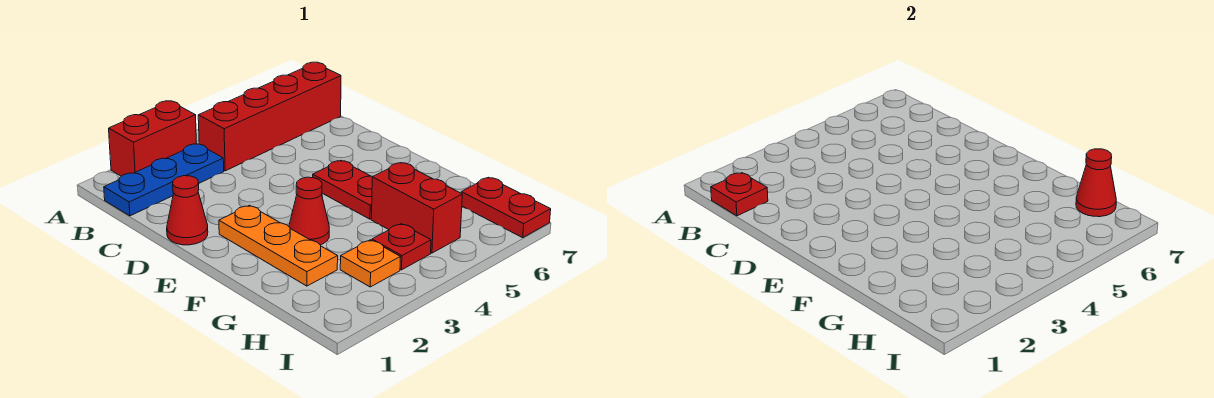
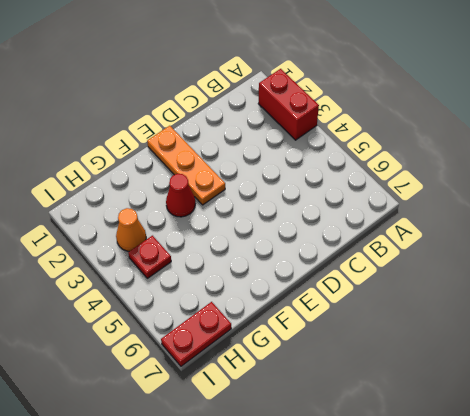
orange plate E1:E3 level 1 -> orange plate E2:G2 level 1
orange cone H3 level 1 -> orange plate H3 level 1
none -> blue plate B1:B3 level 1
none -> red brick B4:B7 level 1
none -> red cone D1 level 1

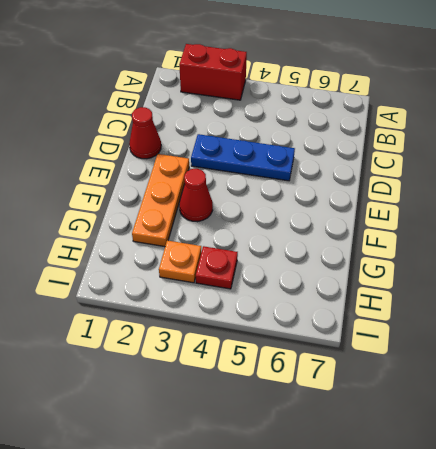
blue plate D3:D5 level 1 -> blue plate B1:B3 level 1
none -> red brick B4:B7 level 1
none -> red plate E5:F5 level 1
none -> red brick G5:H5 level 1

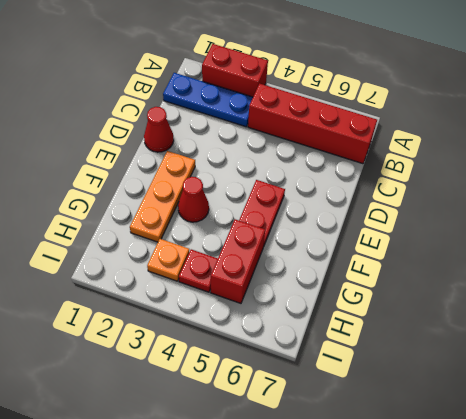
none -> red plate H7:I7 level 1
none -> red plate B1 level 2
none -> red cone H7 level 2

